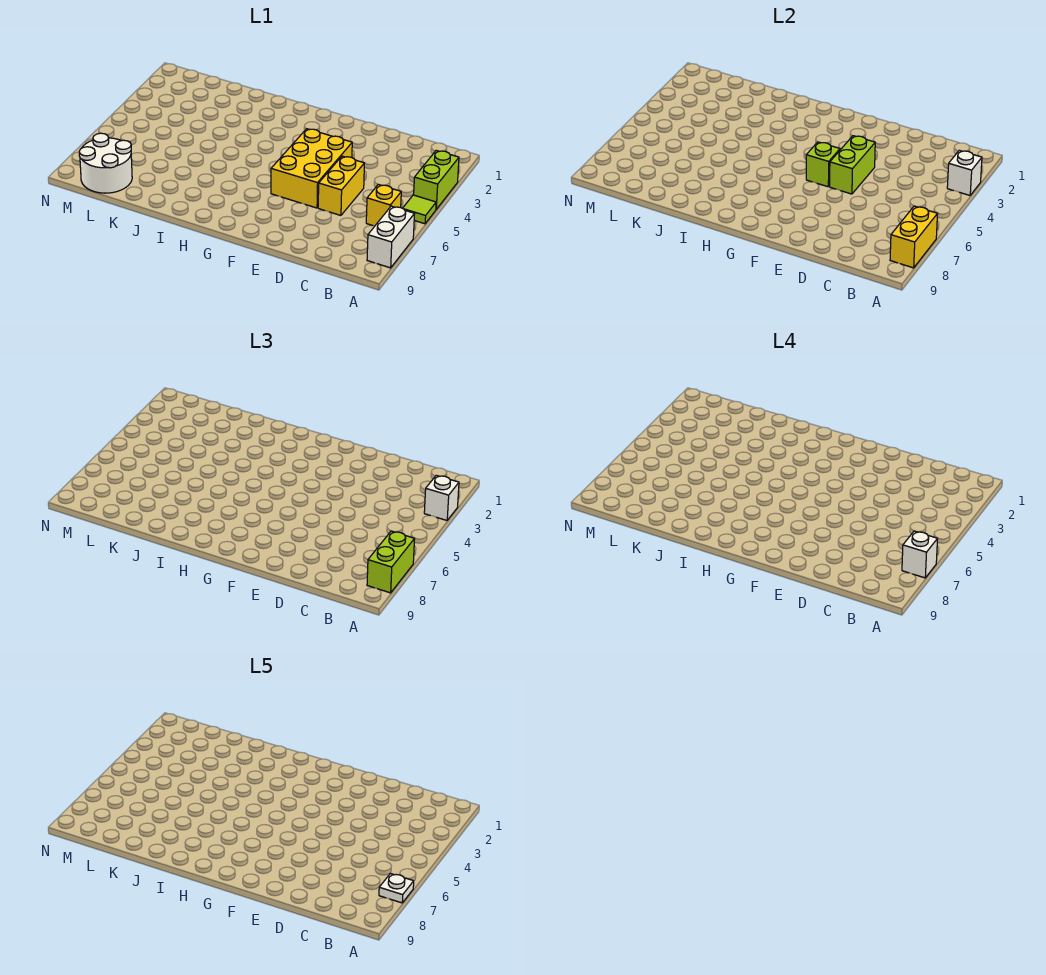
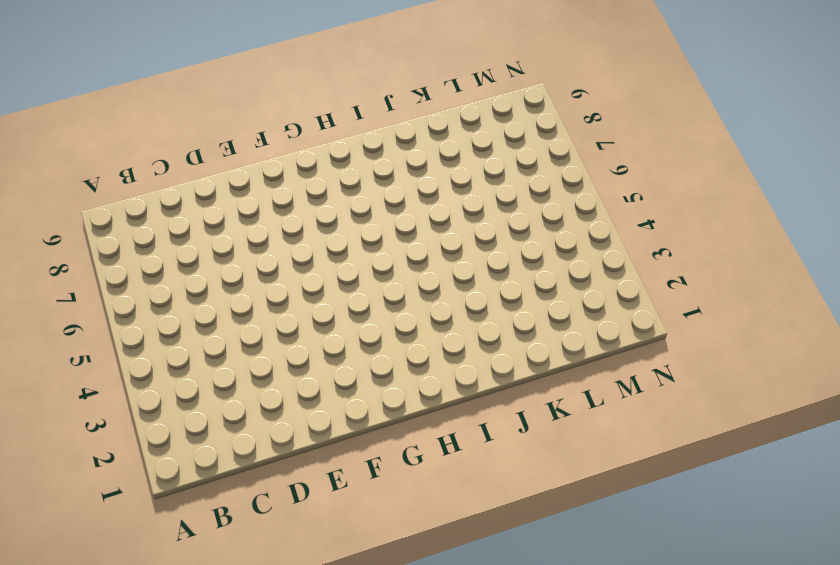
none -> lime brick A3:A4 level 1
none -> lime tile A5 level 1
none -> white brick A7:A8 level 1

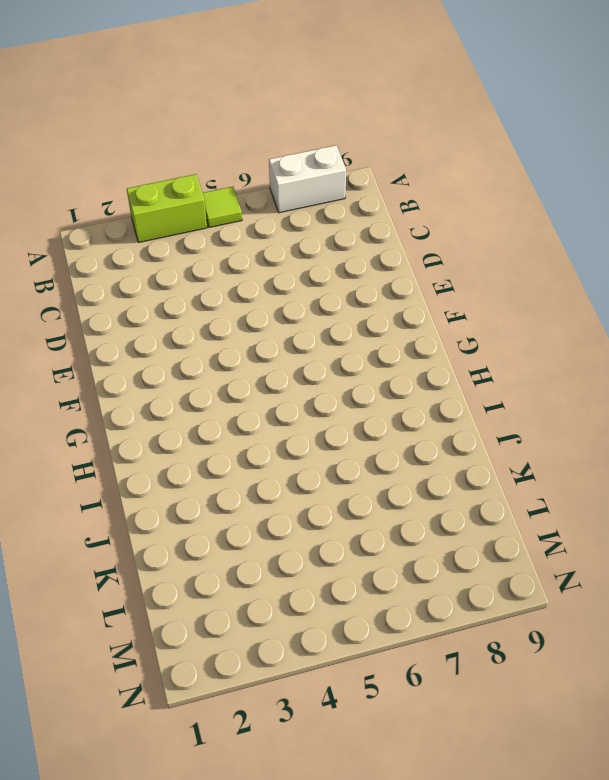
none -> yellow brick B6 level 1
none -> yellow brick D5:D6 level 1
none -> yellow brick E4:F6 level 1

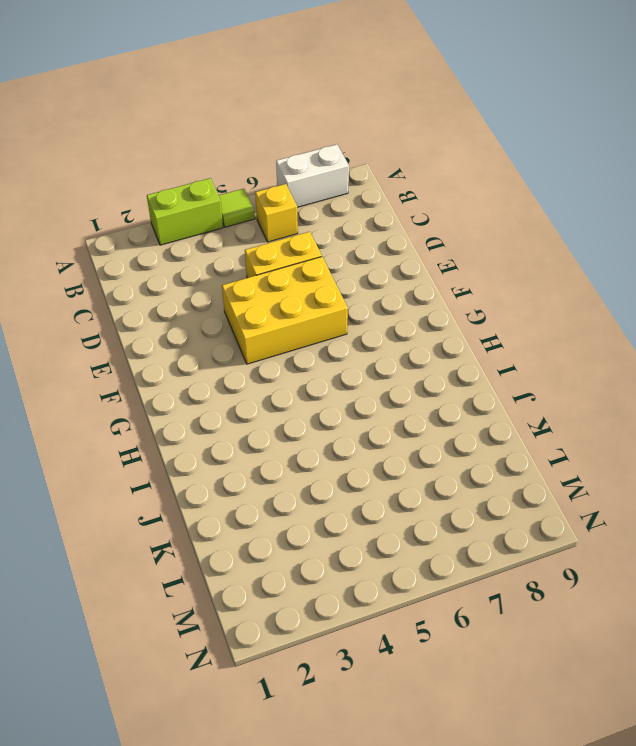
none -> white round brick L8:M9 level 1
none -> white brick A3 level 2
none -> yellow brick A7:A8 level 2

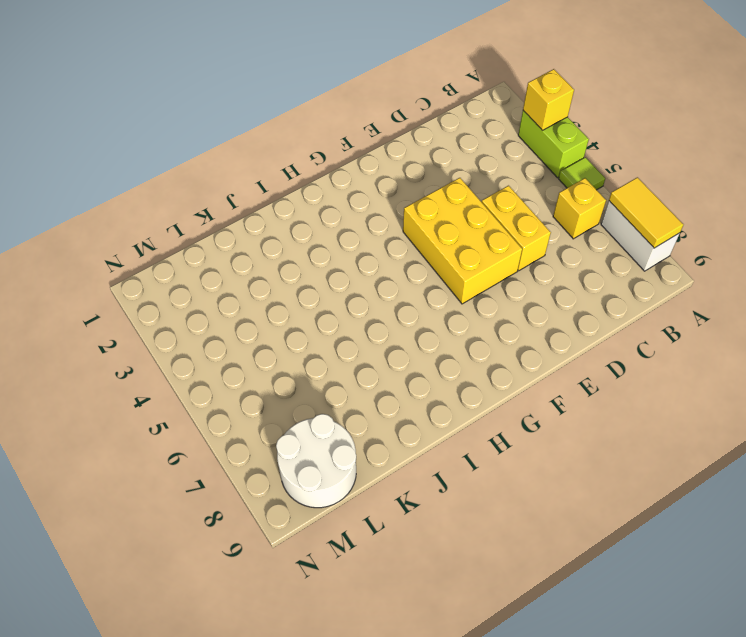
yellow brick A3 level 2 -> white brick A3 level 2
yellow tile A7:A8 level 2 -> yellow brick A7:A8 level 2
none -> lime brick E4:E5 level 2
none -> lime brick F5 level 2
none -> white brick A3 level 3

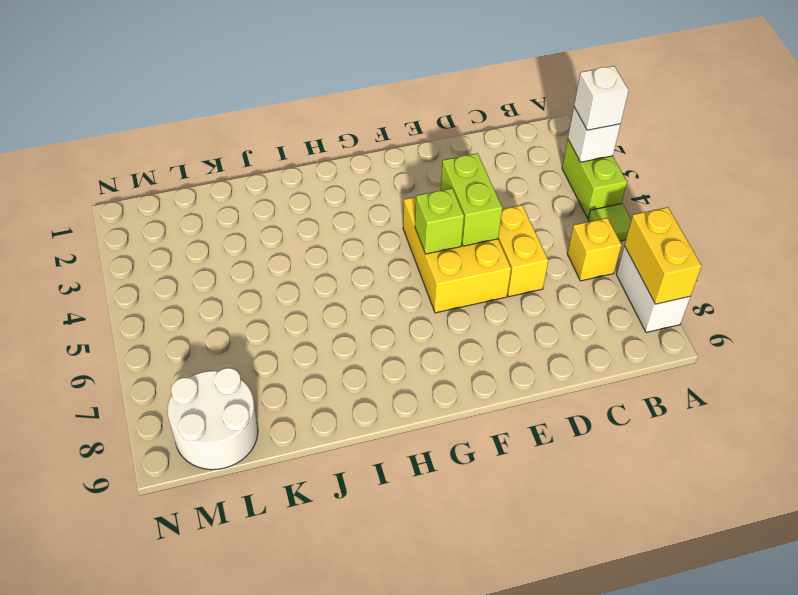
none -> lime brick A7:A8 level 3
none -> white brick A7 level 4
none -> white plate A7 level 5

